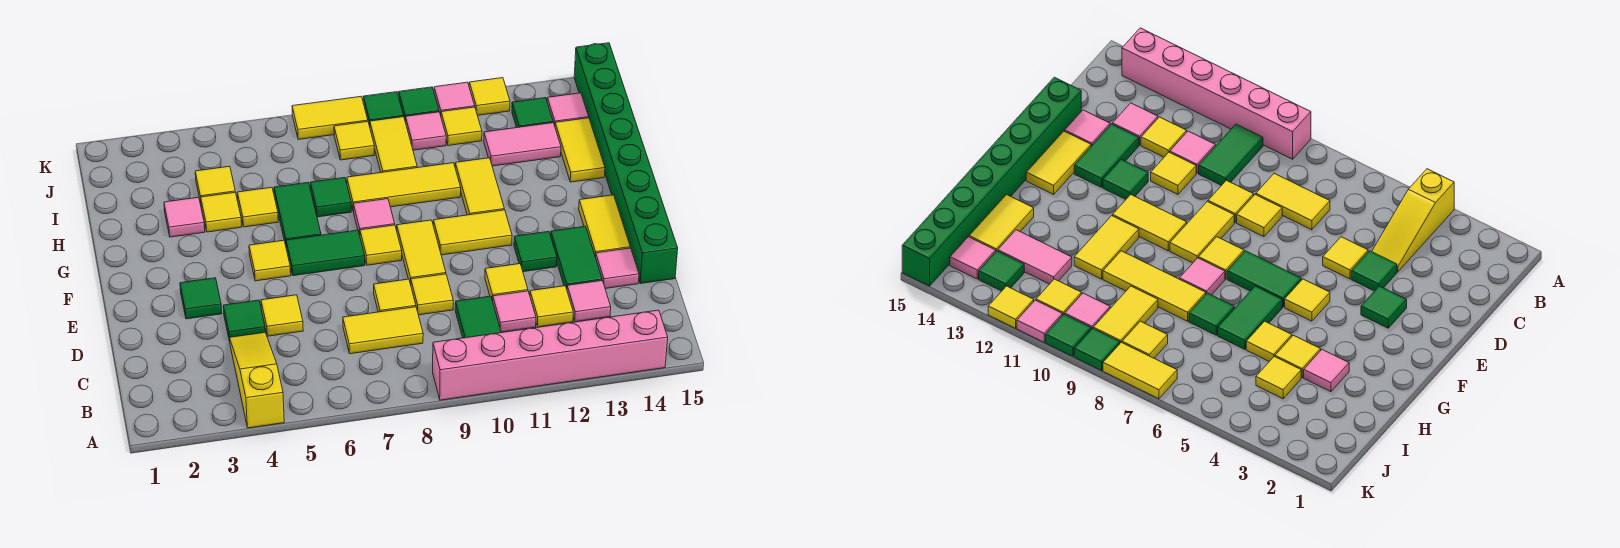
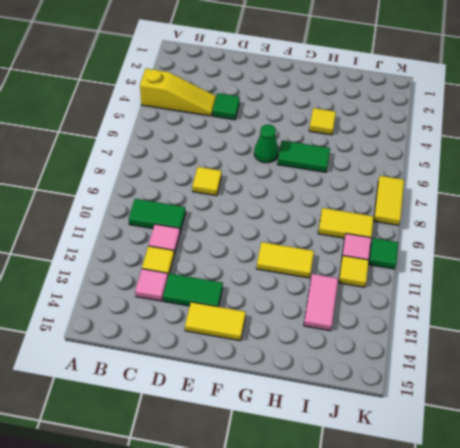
green cone F6 level 1 -> green tile F6:F7 level 1
none -> pink brick A9:A14 level 1
none -> yellow tile C7:C8 level 1
none -> yellow tile D5 level 1
none -> yellow tile D9 level 1

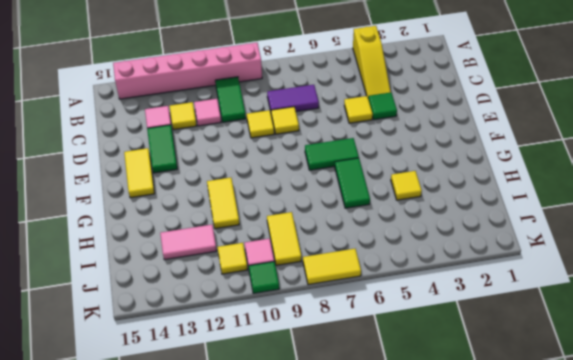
purple tile C7:C8 level 1 -> yellow tile C7:C8 level 1
none -> yellow tile D11 level 1
none -> pink tile D14 level 1
none -> green brick D15:K15 level 1
none -> green tile E3 level 1

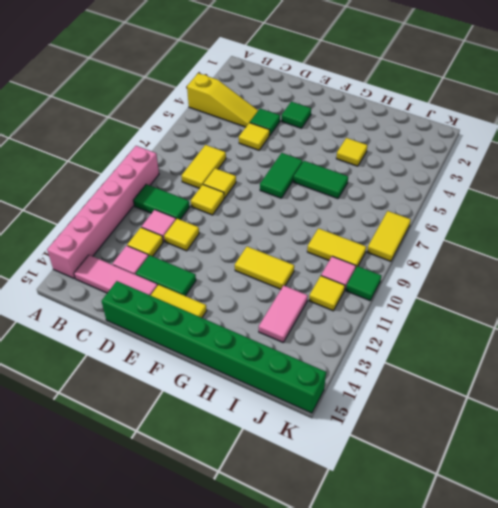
pink tile B14:D14 level 1 -> pink tile D14 level 1
none -> yellow tile E9:F9 level 1
none -> green tile E12 level 1
none -> yellow tile F5 level 1
none -> yellow tile F8 level 1

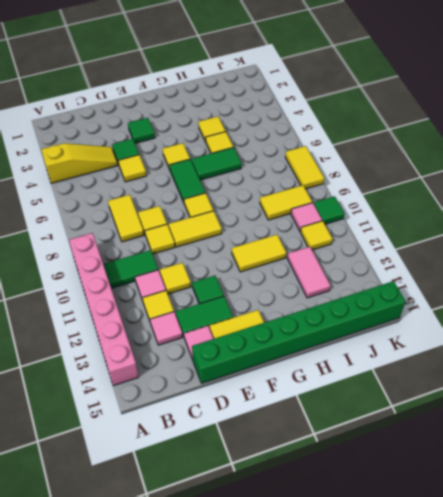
none -> yellow tile F10:F11 level 1
none -> pink tile G8 level 1
none -> pink tile H3 level 1
none -> green tile H7 level 1

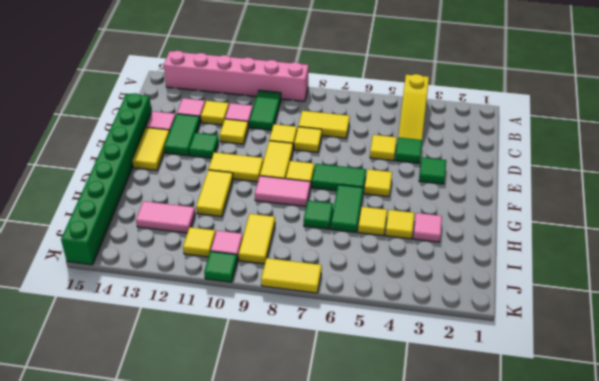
pink tile G8:G9 level 1 -> pink tile G8 level 1
none -> yellow tile H8:H10 level 1
none -> yellow tile H14:I14 level 1
none -> yellow tile I4 level 1
none -> yellow tile J8 level 1

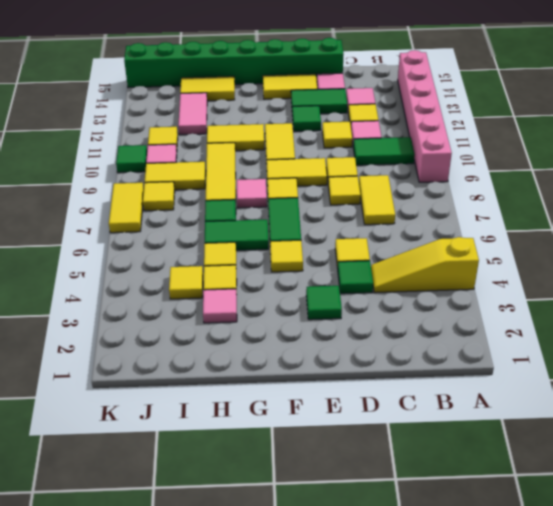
none -> green tile J13 level 1
none -> pink tile J14 level 1
none -> green tile K9 level 1
none -> pink tile K11 level 1

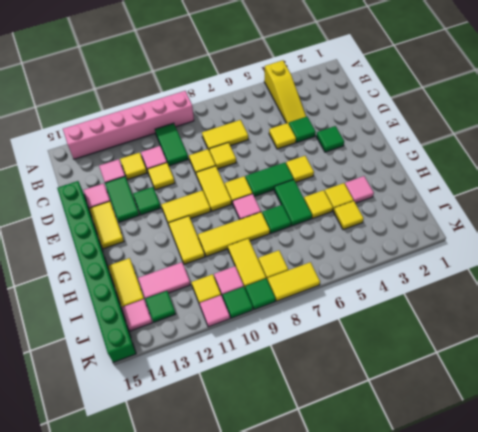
none -> yellow tile K12 level 1

